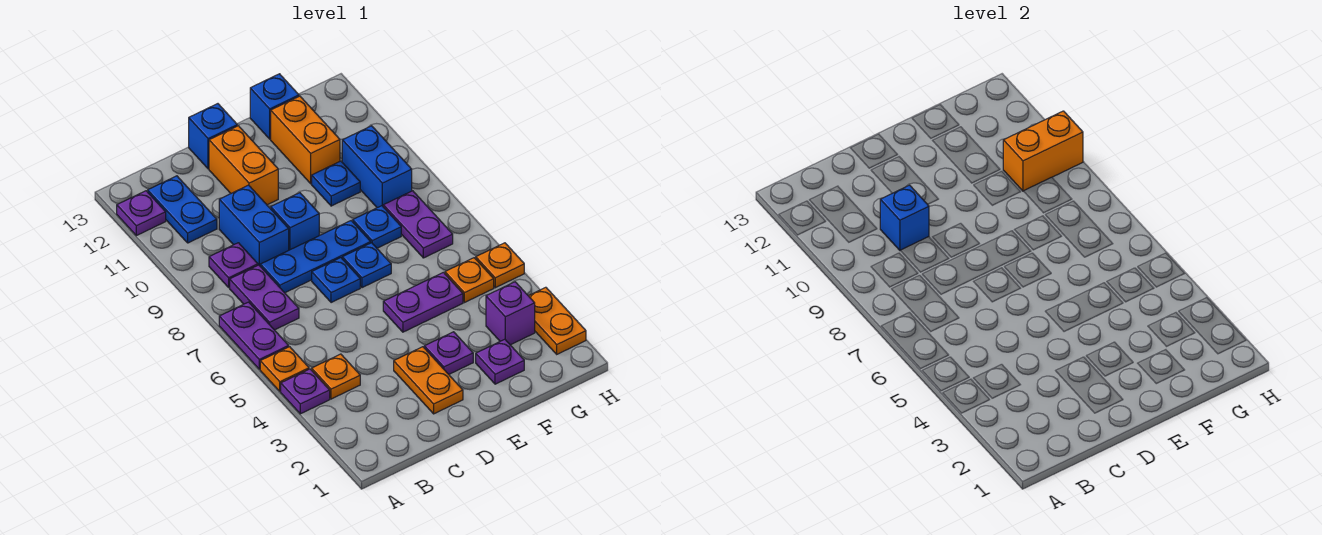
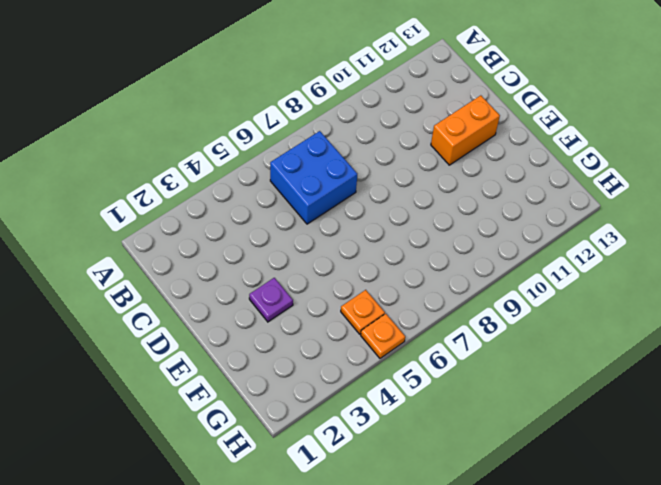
blue brick B6:C7 level 1 -> purple plate B7:B8 level 1
none -> purple plate A4 level 1
none -> orange plate A5 level 1
none -> purple plate A6:A7 level 1
none -> purple plate A12 level 1

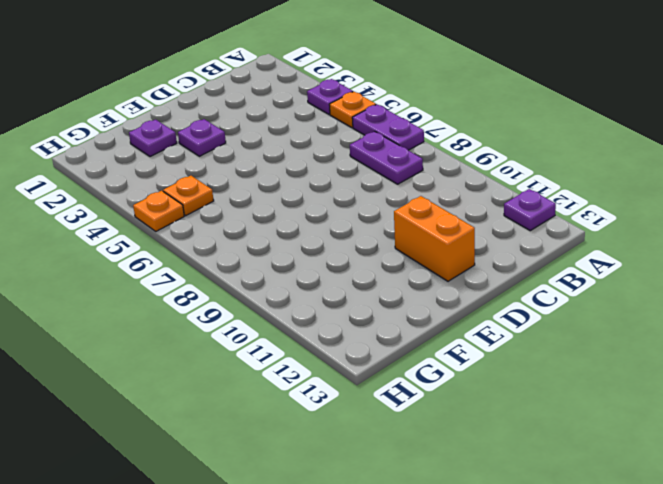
none -> orange plate B4 level 1
none -> purple plate B9 level 1
none -> blue plate B11:B12 level 1
none -> blue plate C8:E8 level 1

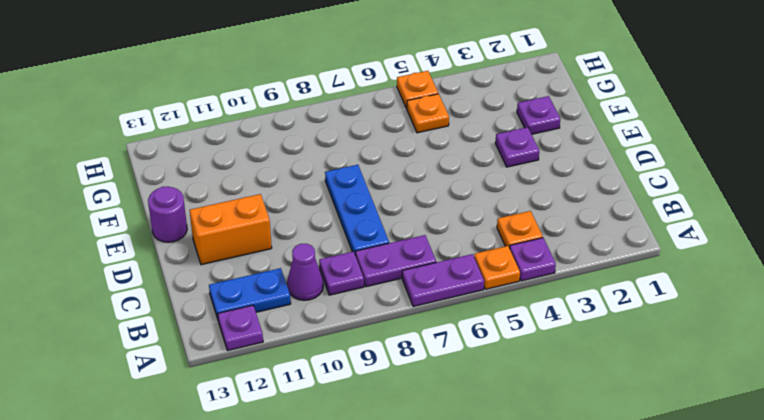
purple cone B10 level 1 -> none
purple round brick E13 level 1 -> none
none -> blue brick C9:C10 level 1
none -> orange plate D2:D3 level 1
none -> blue plate D7 level 1
none -> blue brick D9 level 1

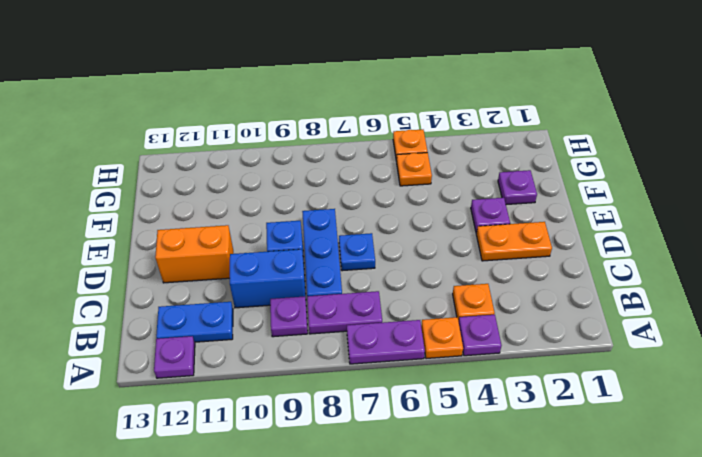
none -> blue brick D13 level 1
none -> purple plate E5:F5 level 1
none -> blue plate E7 level 1
none -> blue plate F8 level 1

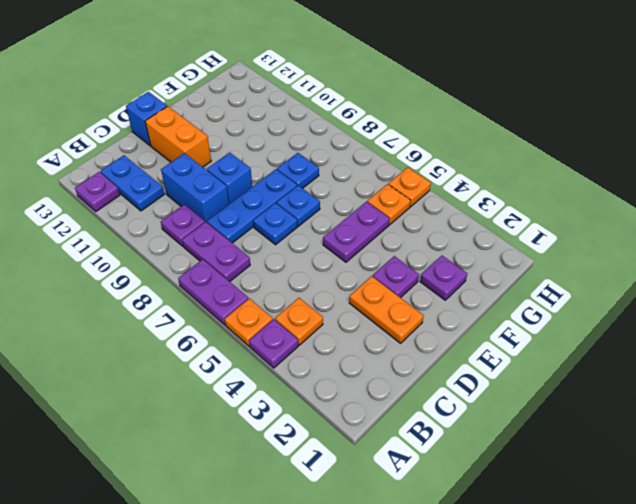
none -> blue plate F10 level 1
none -> orange brick F11:F12 level 1
none -> blue brick F13 level 1
none -> purple brick G3 level 1

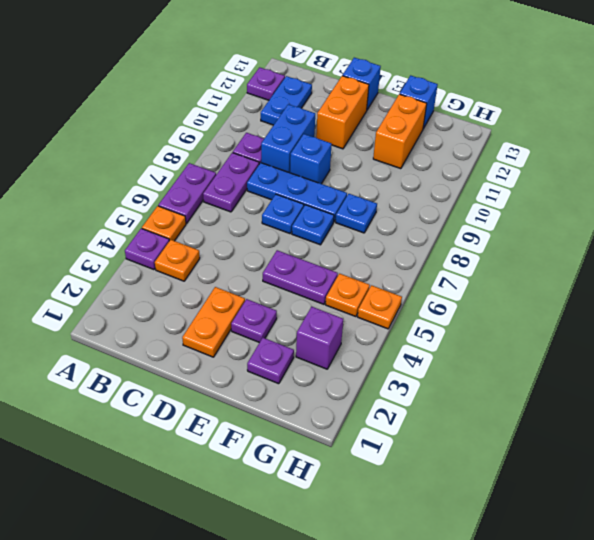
none -> blue plate F10 level 1
none -> purple plate G7:G8 level 1
none -> blue brick G9:G10 level 1
none -> orange plate H2:H3 level 1

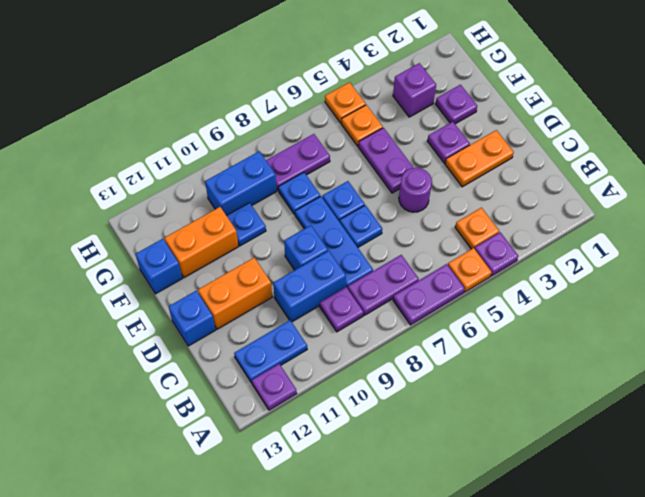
purple round brick D5 level 1 -> none
none -> orange plate H2:H3 level 1
none -> blue brick C10 level 2
none -> orange brick G10:H10 level 2

